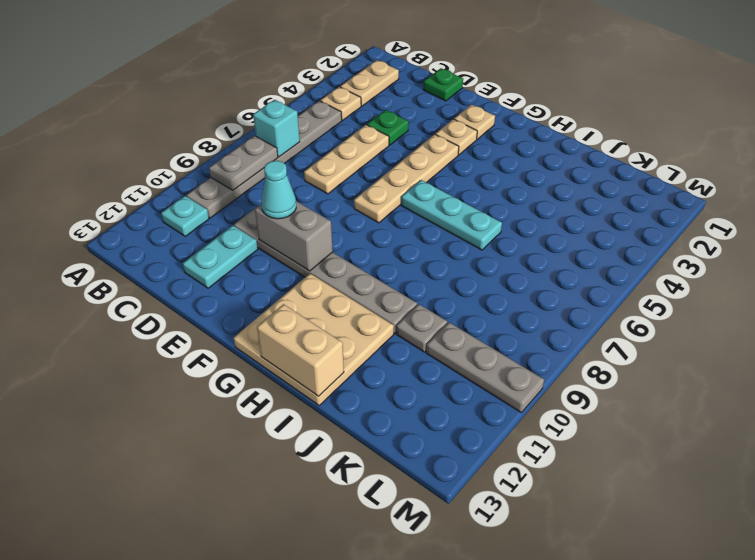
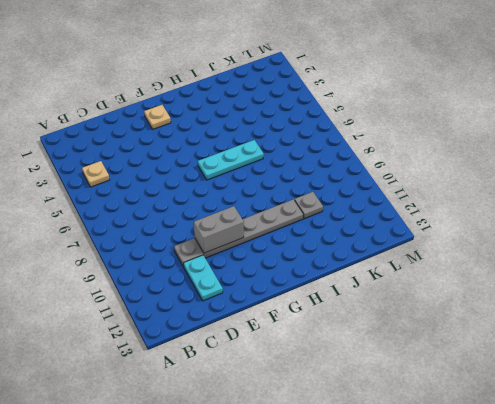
none -> tan plate B2:B3 level 1
none -> grey plate B5:B10 level 1
none -> cyan plate B11 level 1

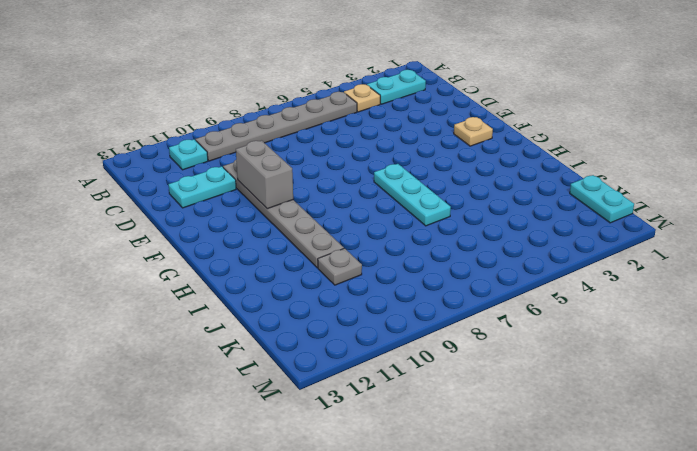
cyan plate B2:B3 level 1 -> tan plate B2:B3 level 1
cyan plate K1:L1 level 1 -> none
none -> green plate D1 level 1
none -> green plate D4 level 1
none -> tan plate D5:D7 level 1

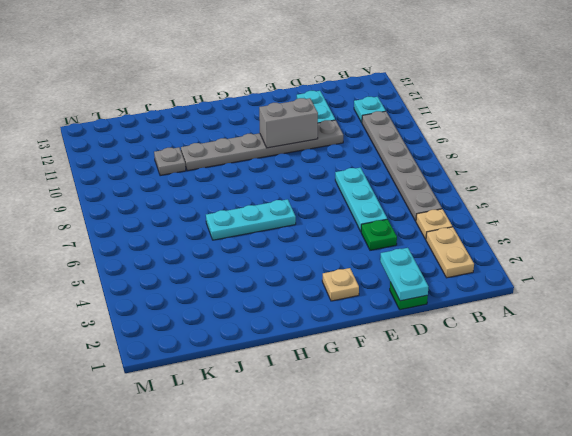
cyan plate D1:D2 level 2 -> none
cyan plate D5:D7 level 1 -> tan plate D5:D7 level 1
none -> tan plate F3 level 1
none -> tan plate F4:F7 level 1
none -> tan plate G11:I13 level 1

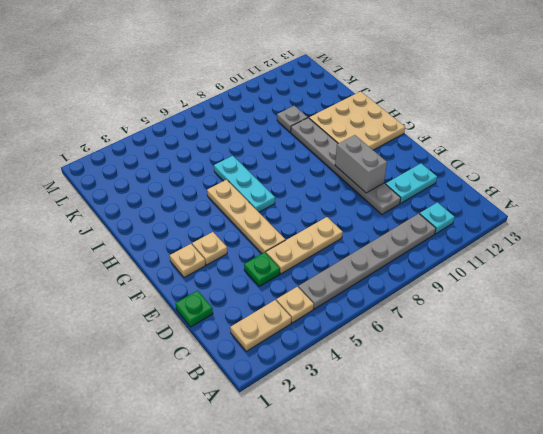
tan plate E5:H5 level 1 -> tan plate F4:F7 level 1
none -> grey plate K10:M10 level 1
none -> cyan brick B7 level 2
none -> grey plate B8:B9 level 2

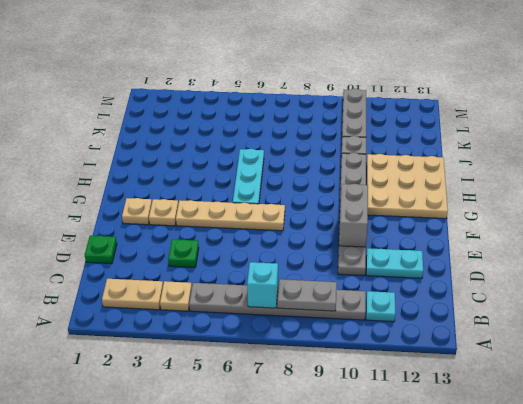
none -> tan plate D5:D7 level 1
none -> tan brick H13:I13 level 2
none -> cyan cone E10 level 3

